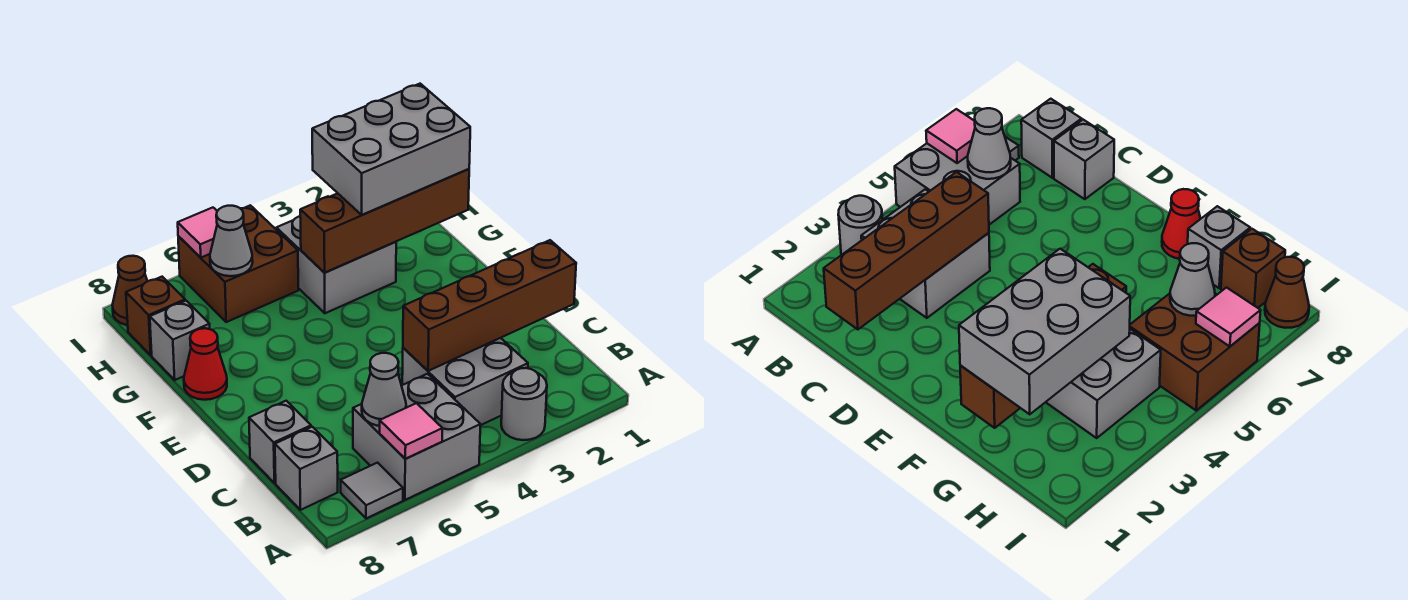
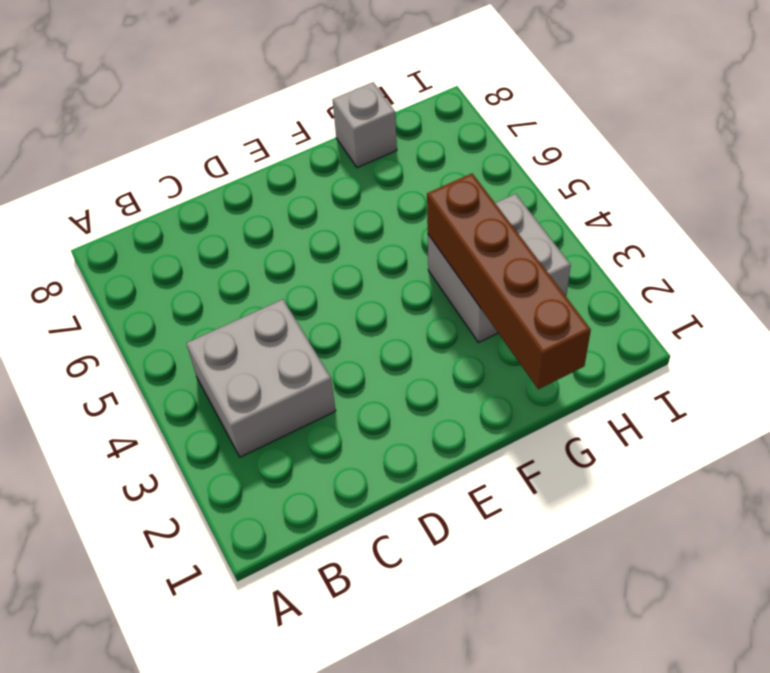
none -> grey round brick A3 level 1
none -> grey brick A5:B6 level 1
none -> grey tile A7 level 1

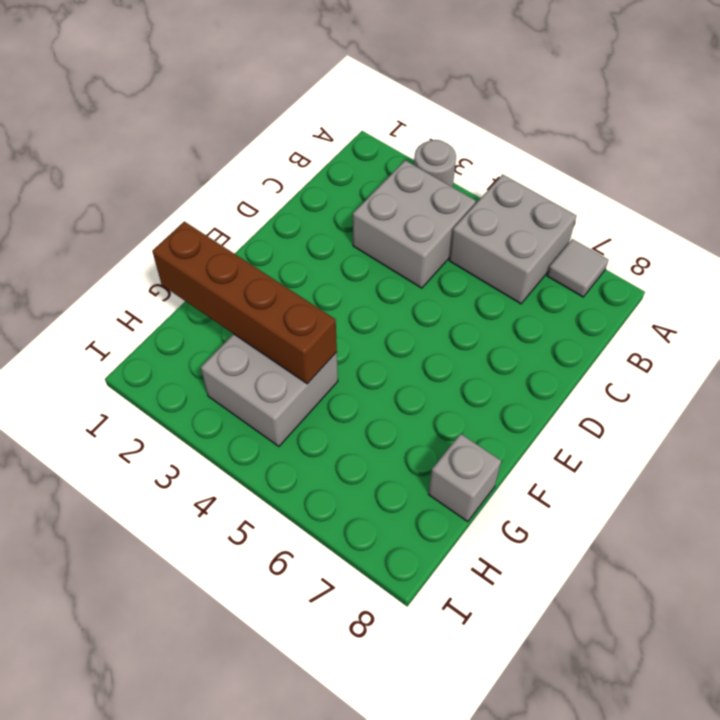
none -> grey brick B8 level 1
none -> grey brick C8 level 1
none -> red cone F8 level 1

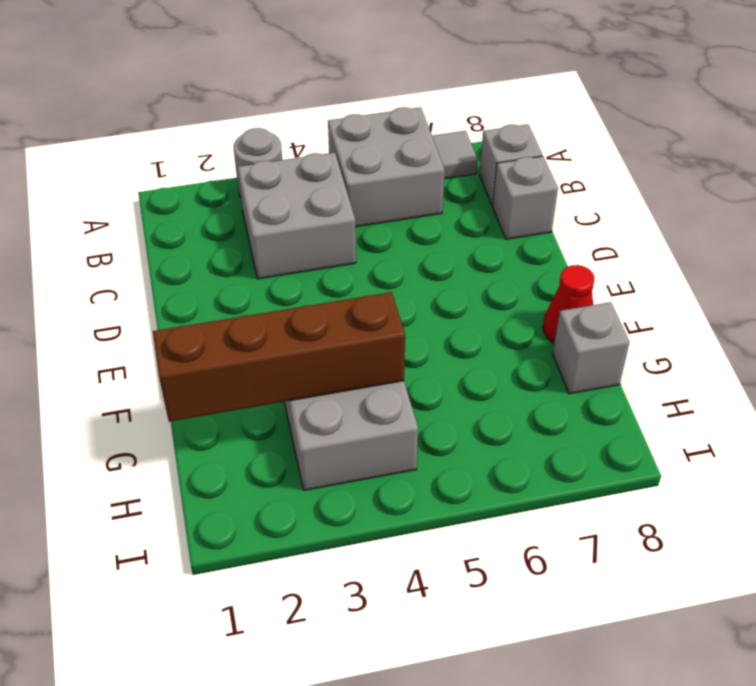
none -> brown brick H5:I6 level 1
none -> brown brick H8 level 1
none -> brown cone I8 level 1

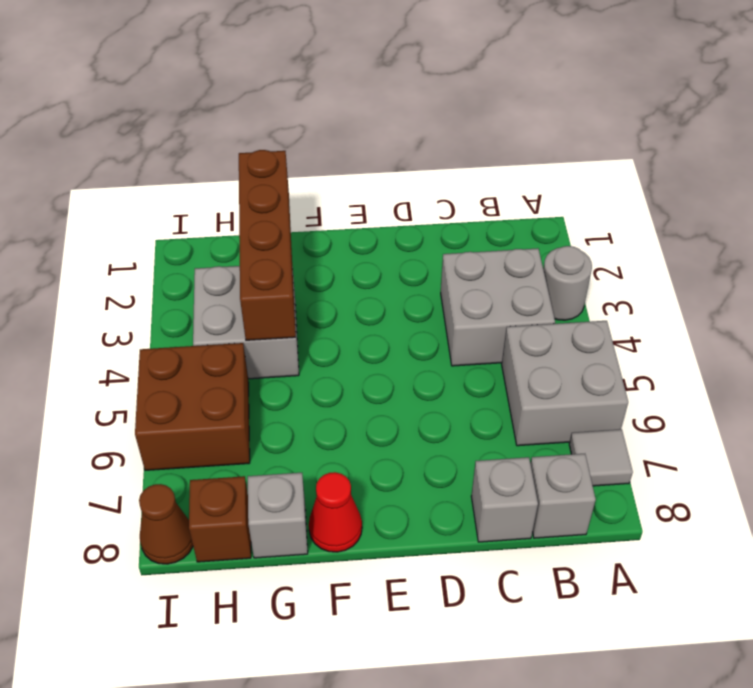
none -> pink tile A6 level 2
none -> grey cone B6 level 2
none -> brown brick C1:C4 level 2

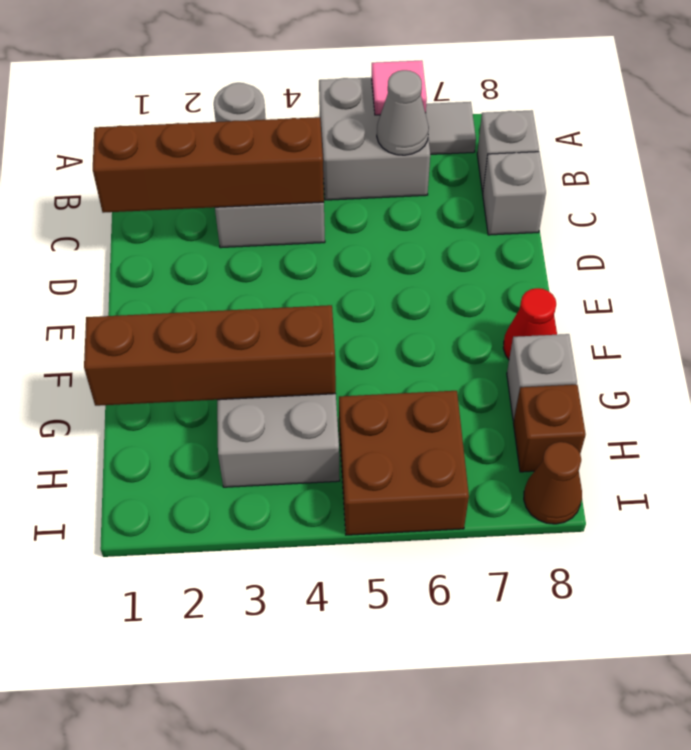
none -> grey cone H6 level 2
none -> pink tile I6 level 2
none -> grey brick G1:H3 level 3

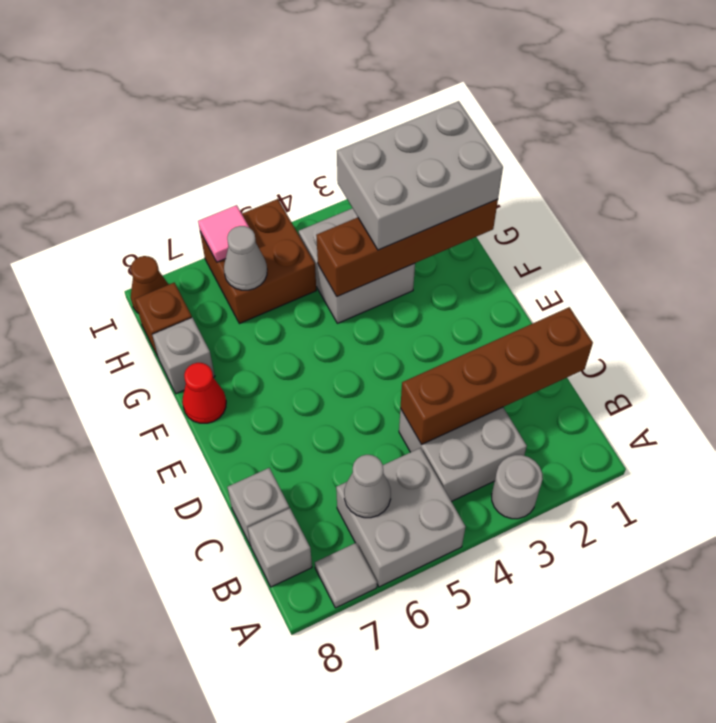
none -> pink tile A6 level 2

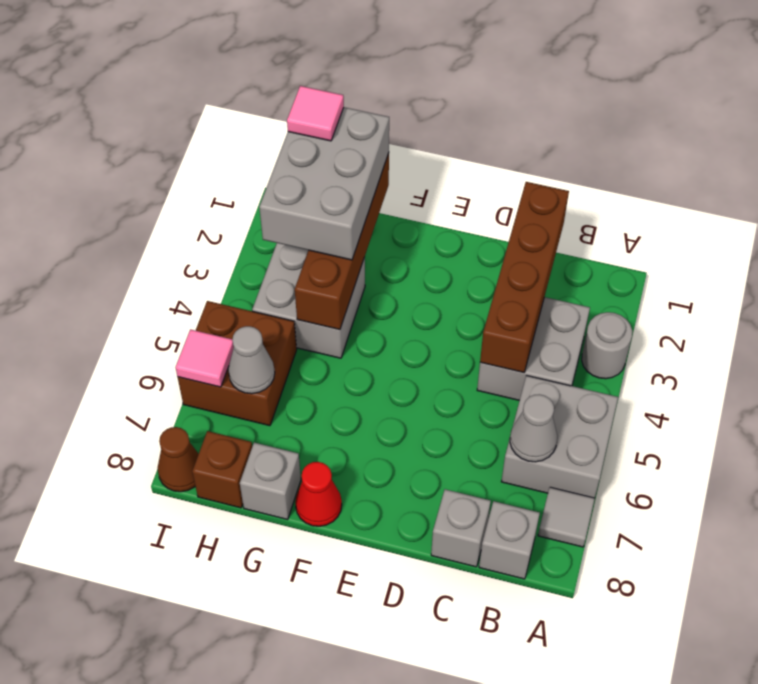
pink tile H1 level 4 -> pink tile A6 level 2

